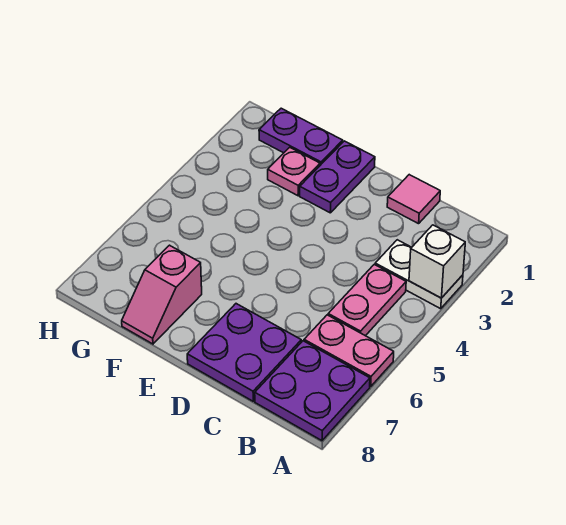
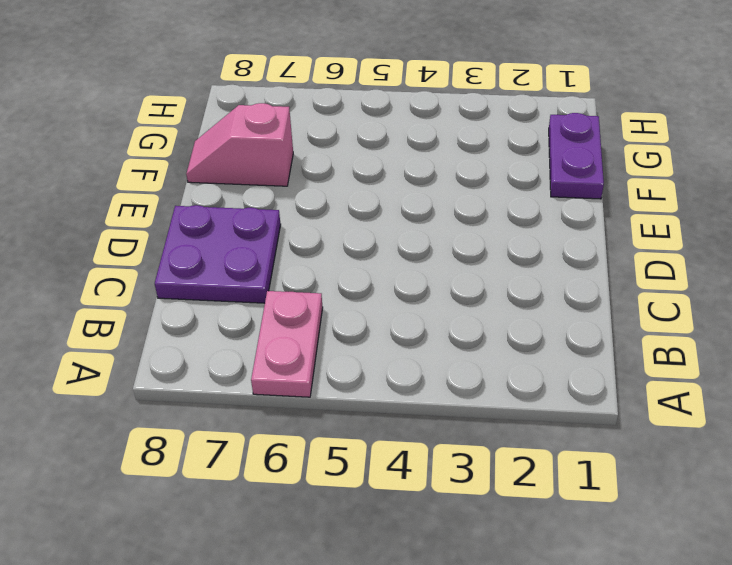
none -> white plate A3:B3 level 1
none -> purple plate A7:B8 level 1

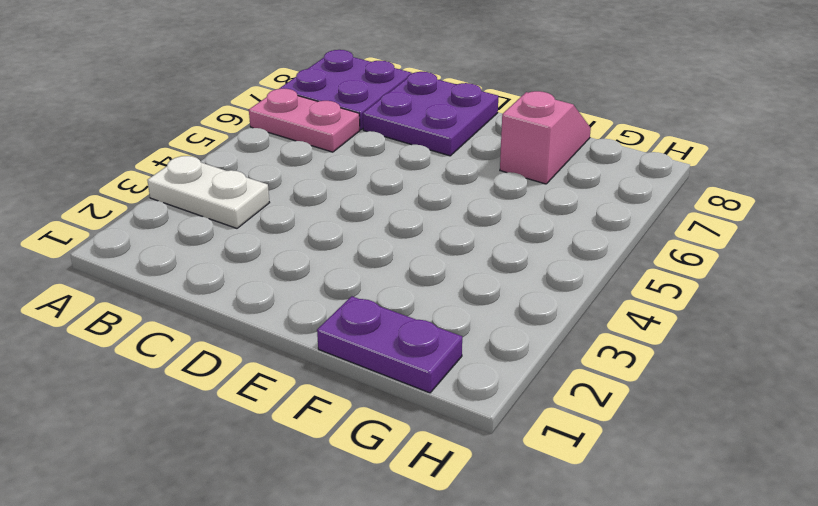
none -> pink plate B4:B5 level 1
none -> pink tile C1 level 1

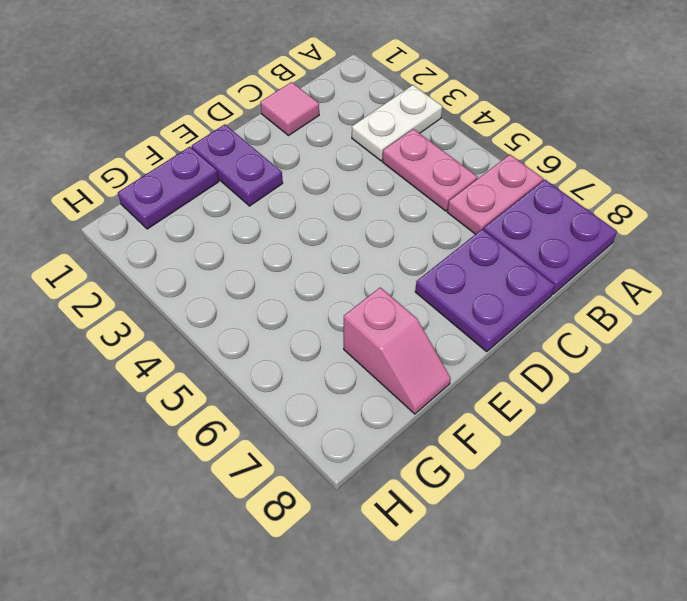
none -> pink plate F2 level 1
none -> white brick A3 level 2

